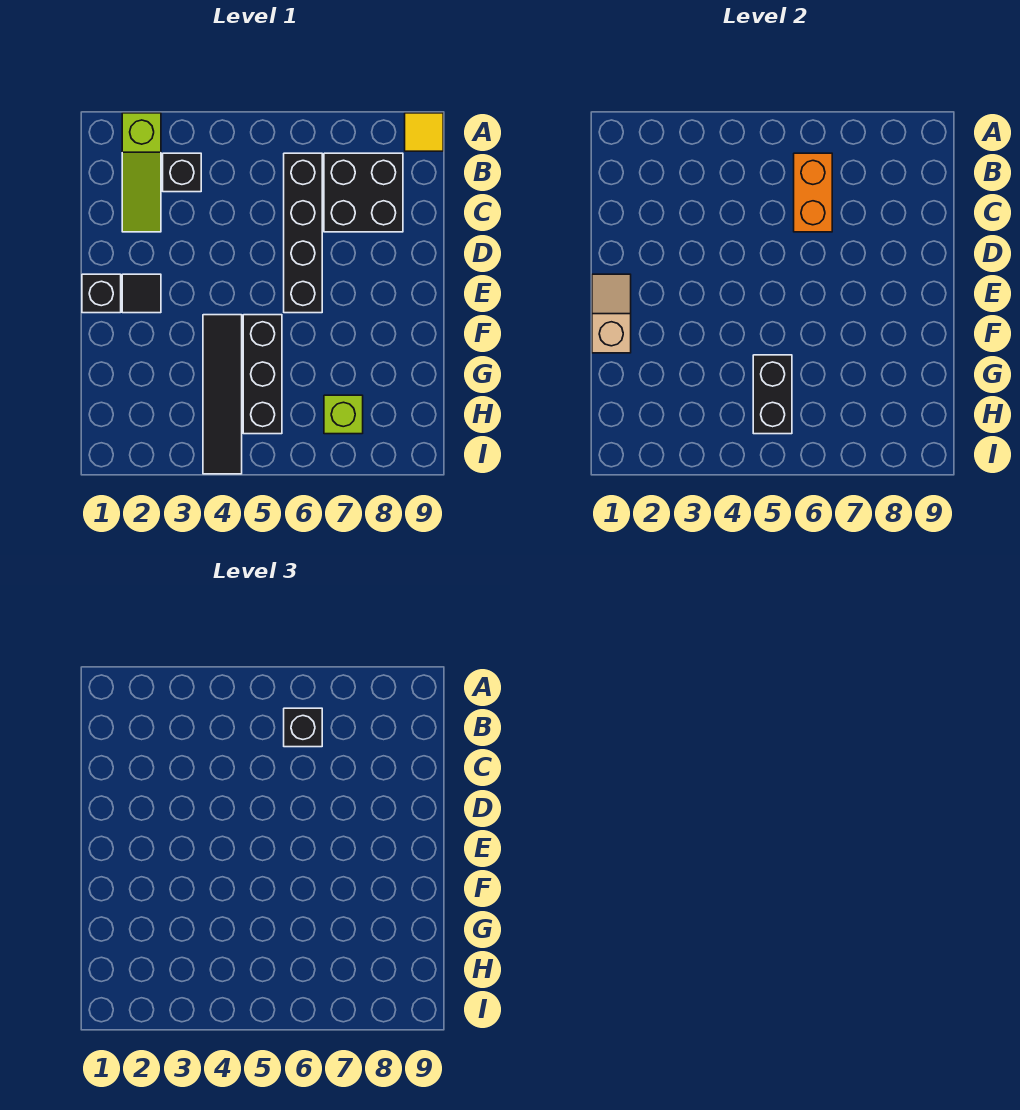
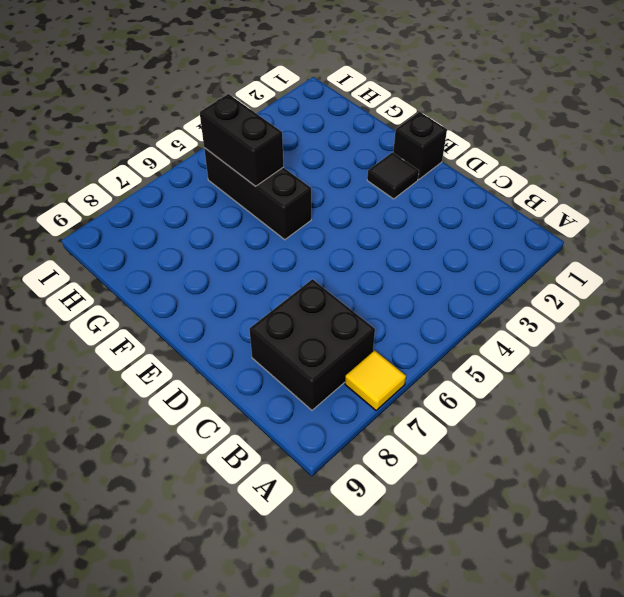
yellow tile A7 level 1 -> yellow tile A9 level 1
none -> lime slope A2:C2 level 1 top A
none -> black brick B3 level 1
none -> black brick B6:E6 level 1

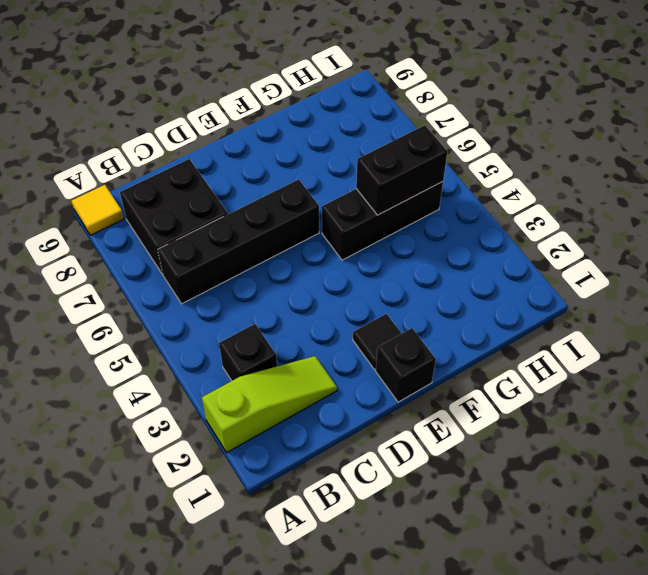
none -> black tile F4:I4 level 1
none -> lime brick H7 level 1
none -> orange brick B6:C6 level 2

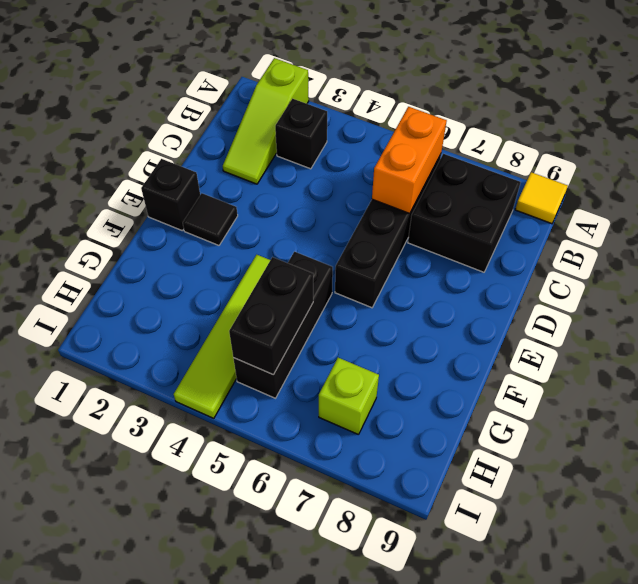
lime tile F4:I4 level 1 -> black tile F4:I4 level 1
none -> tan slope E1:F1 level 2 top F
none -> black brick B6 level 3

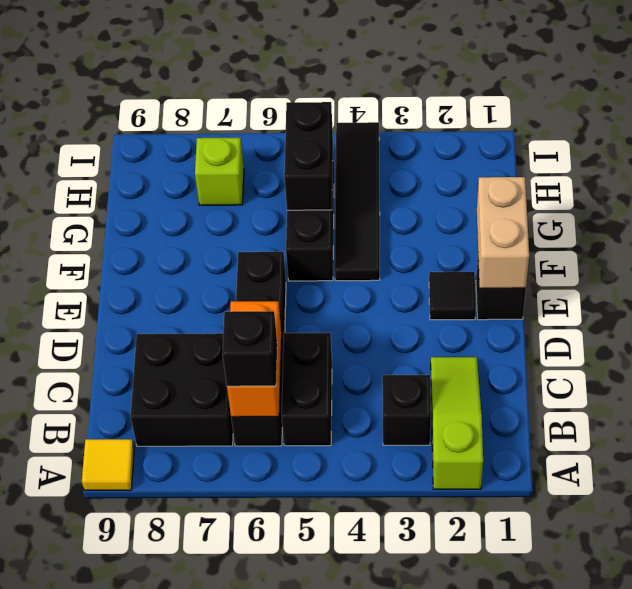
black brick B5:C5 level 1 -> none
tan brick E1:F1 level 2 -> tan slope E1:F1 level 2 top F

